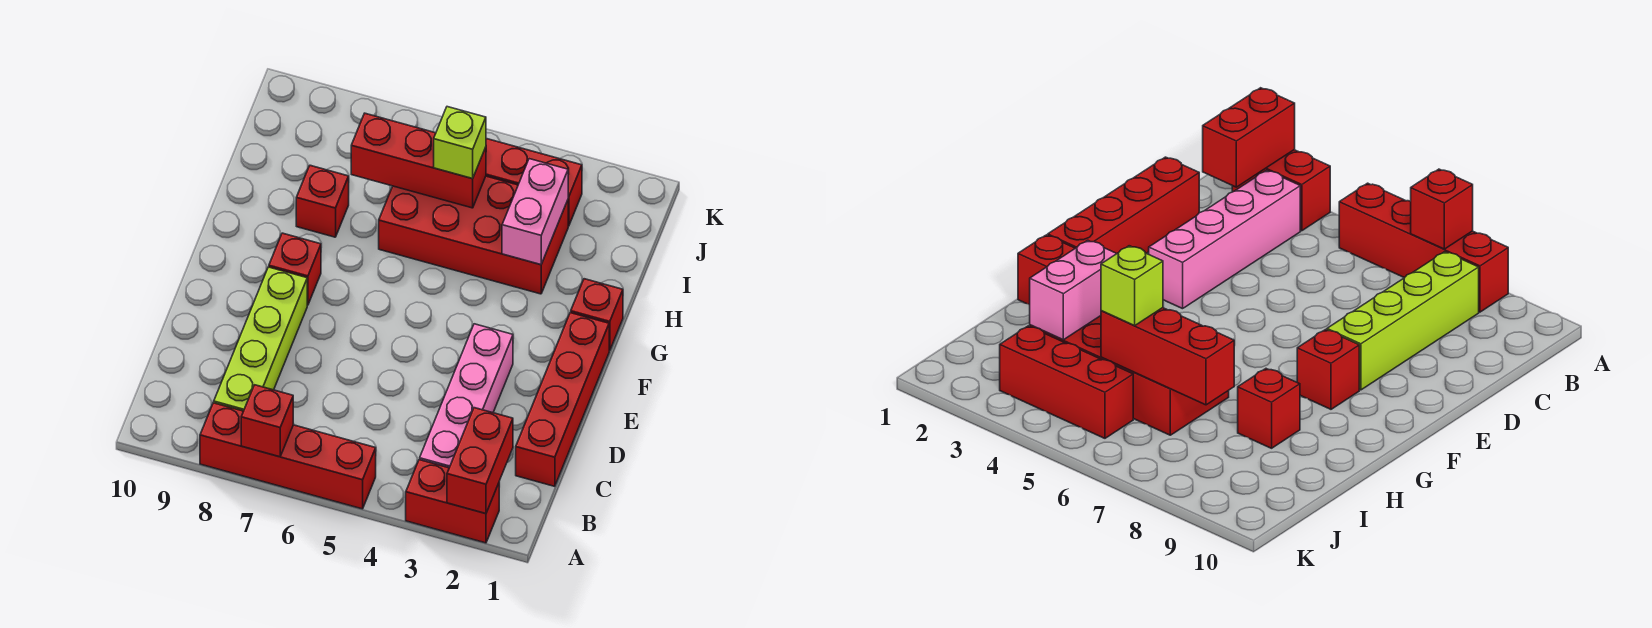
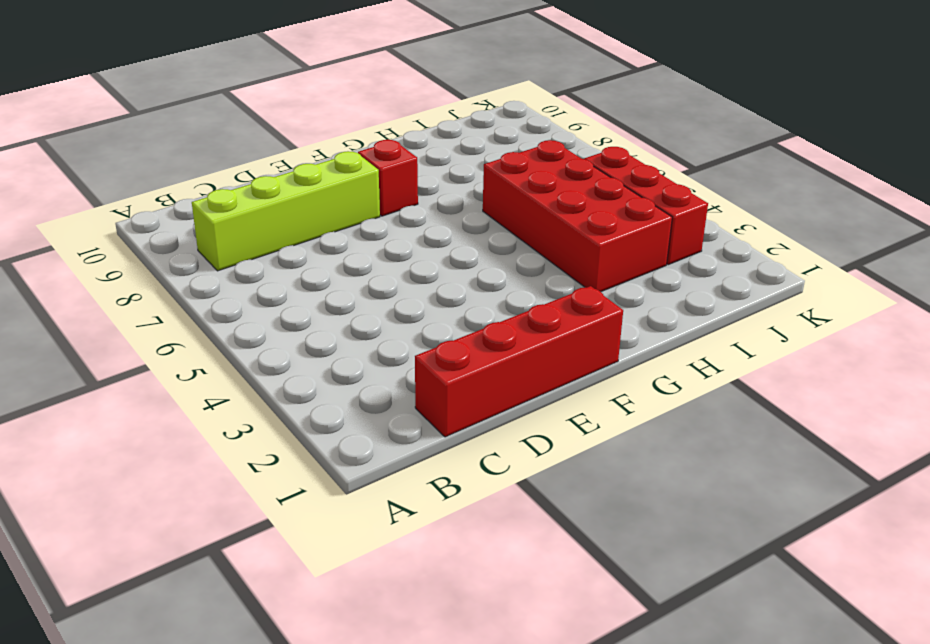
none -> red brick A2:A3 level 1
none -> red brick A5:A8 level 1
none -> pink brick B3:E3 level 1

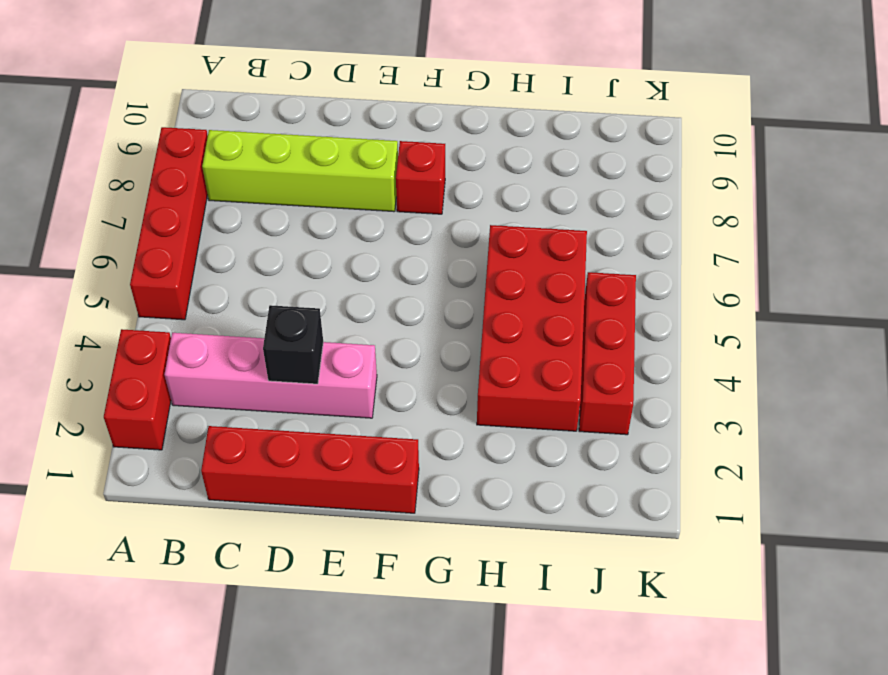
black brick D3 level 2 -> none
none -> red brick G1 level 1
none -> red brick H8 level 1
none -> red brick A2:B2 level 2

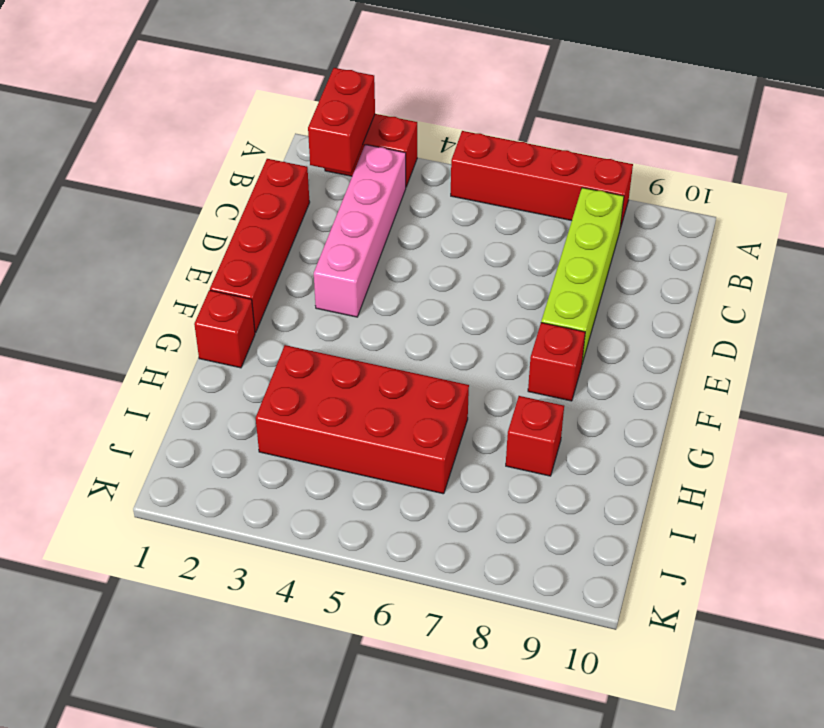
none -> red brick J3:J5 level 1
none -> red brick A7 level 2
none -> pink brick H3:I3 level 2

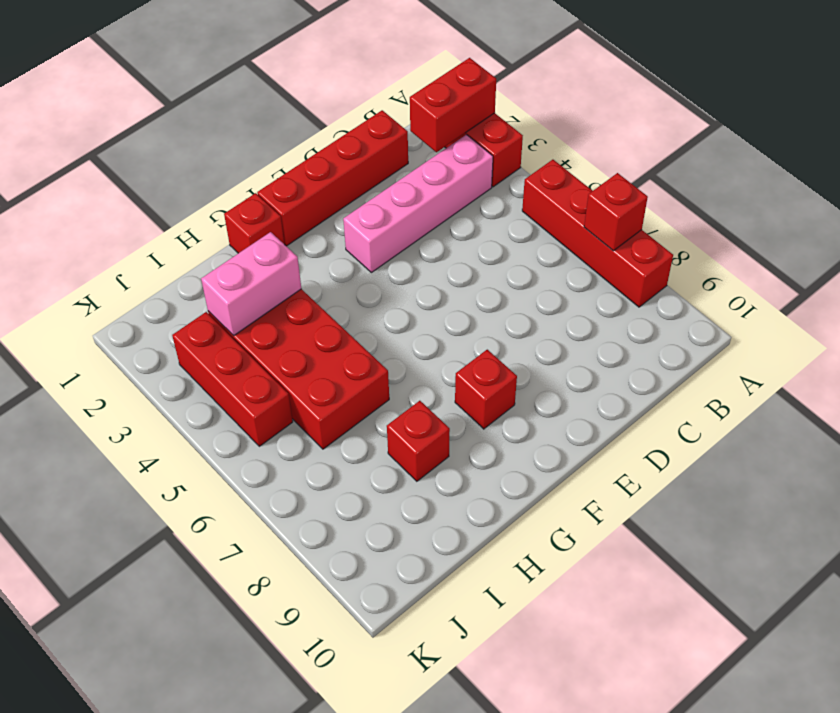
none -> lime brick B8:E8 level 1
none -> red brick I5:I7 level 2
none -> lime brick I5 level 3

